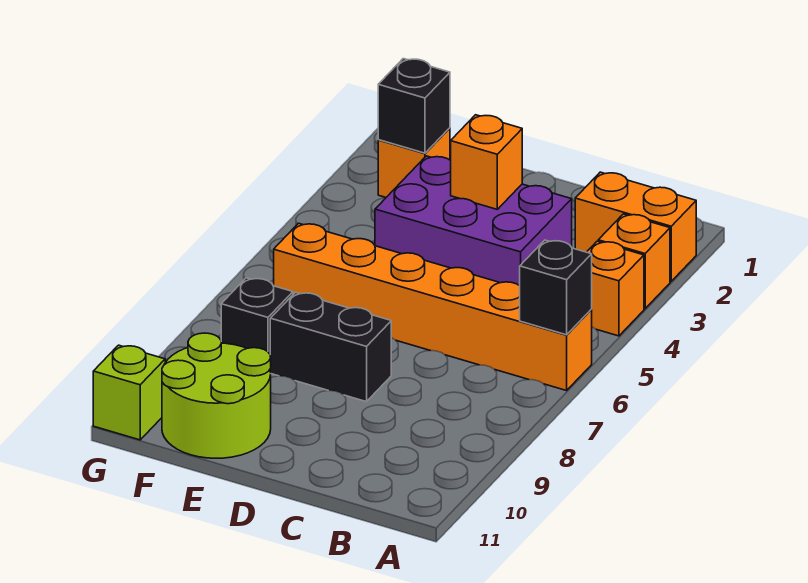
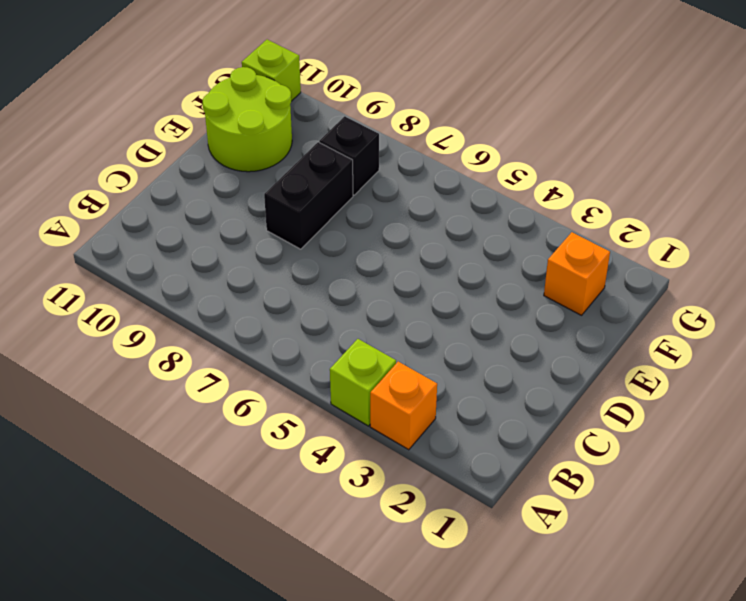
lime brick A4 level 1 -> orange brick A4 level 1
none -> orange brick A2:B2 level 1
none -> orange brick A6:F6 level 1
none -> purple brick C3:E4 level 1

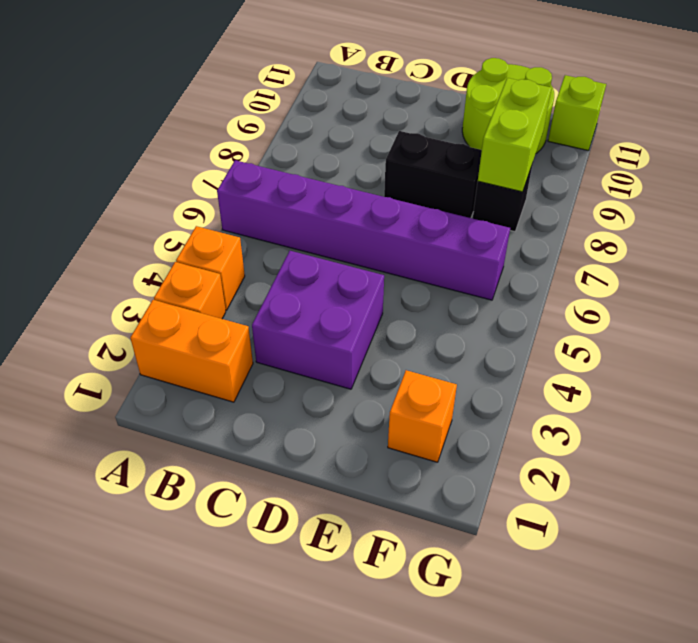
purple brick A6:F6 level 1 -> orange brick A6:F6 level 1
purple brick C3:D4 level 1 -> purple brick C3:E4 level 1
lime brick F8:F9 level 2 -> none
none -> black brick A6 level 2
none -> orange brick D3 level 2
none -> black brick F2 level 2

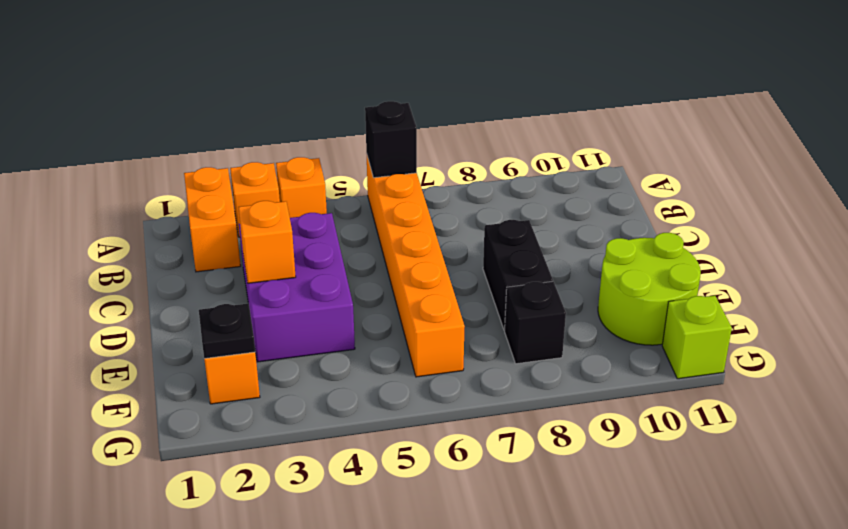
black plate F2 level 2 -> black brick F2 level 2

